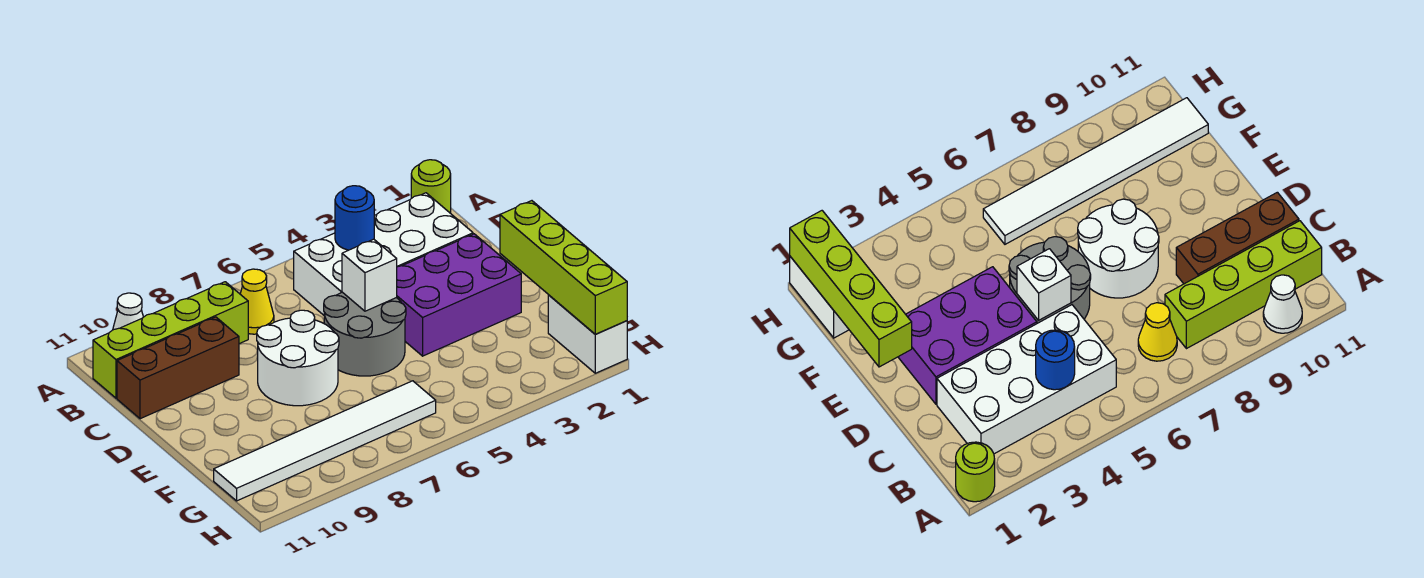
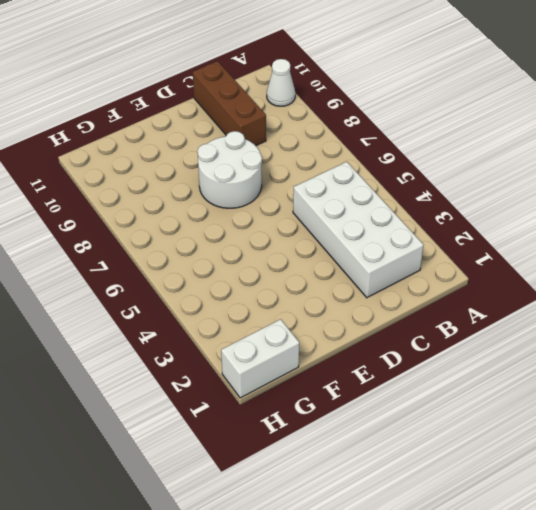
none -> lime round brick A1 level 1
none -> yellow cone B7 level 1
none -> lime brick B8:B11 level 1

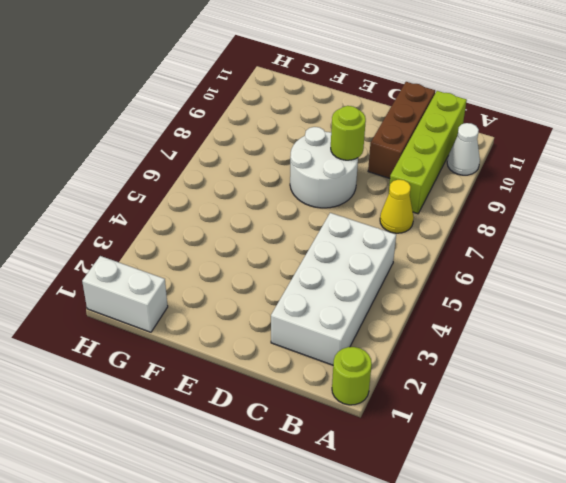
lime round brick D8 level 2 -> none
none -> purple brick D2:E4 level 1
none -> grey round brick D5:E6 level 1
none -> white tile G6:G11 level 1

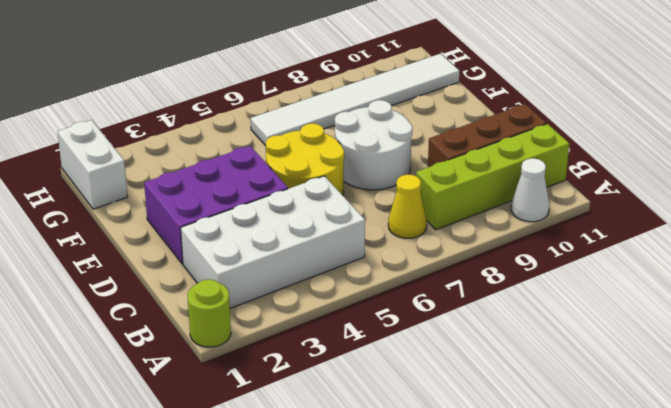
yellow round brick D5:E6 level 1 -> grey round brick D5:E6 level 1
none -> blue round brick B4 level 2
none -> white brick D5 level 2
none -> lime brick E1:H1 level 2

